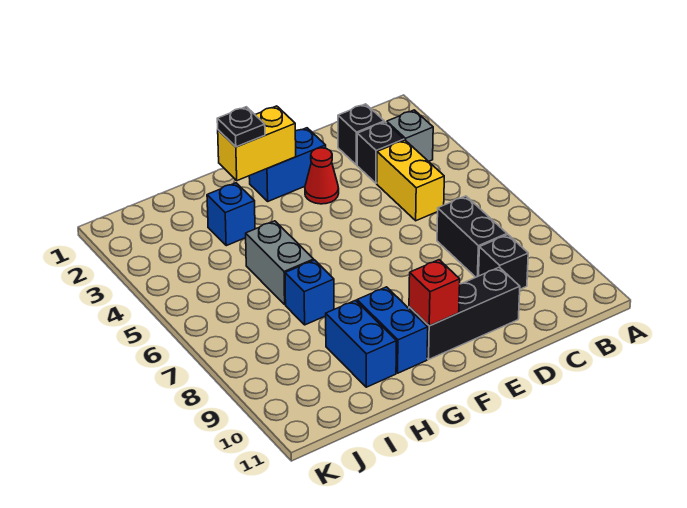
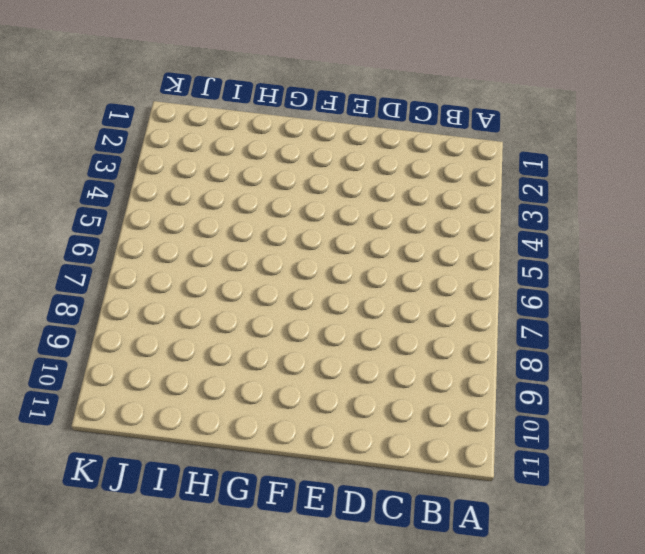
none -> grey brick B3 level 1
none -> black brick C2 level 1
none -> black brick C3 level 1

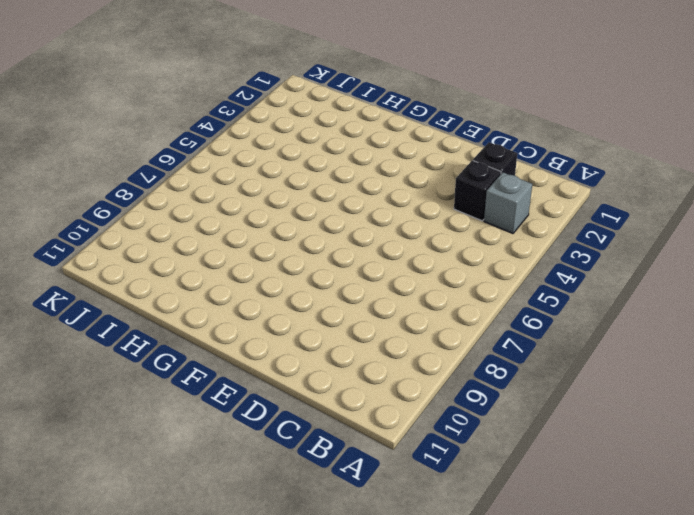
none -> yellow brick C4:C5 level 1
none -> black brick C7:C8 level 1
none -> black brick C9 level 1

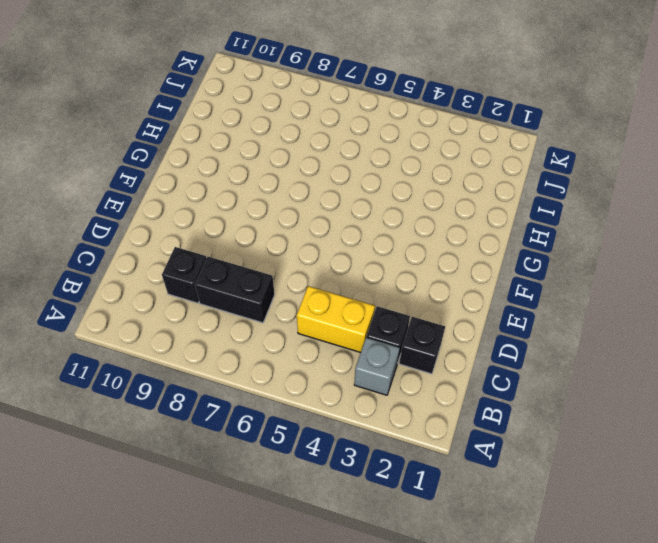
none -> black brick D10:F10 level 1
none -> blue brick E2:F2 level 1
none -> red cone E3 level 1

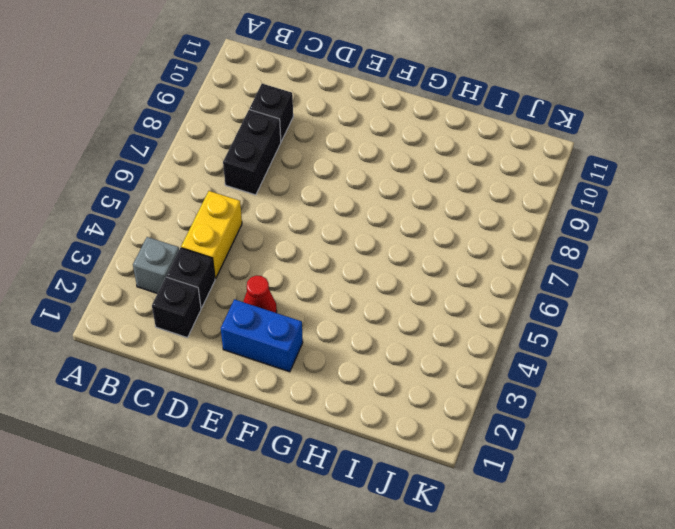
none -> black brick D10:F10 level 1
none -> blue brick G9:G10 level 1
none -> blue brick H3 level 1

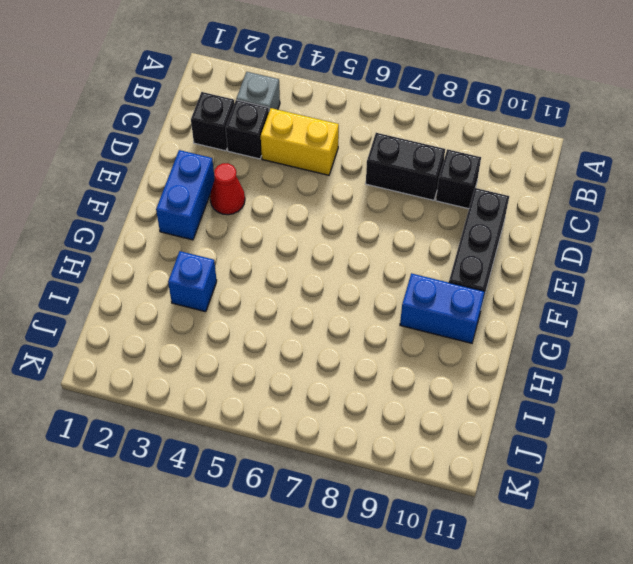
none -> grey brick H5:H6 level 1
none -> blue brick H7 level 1
none -> blue brick H9:H10 level 1

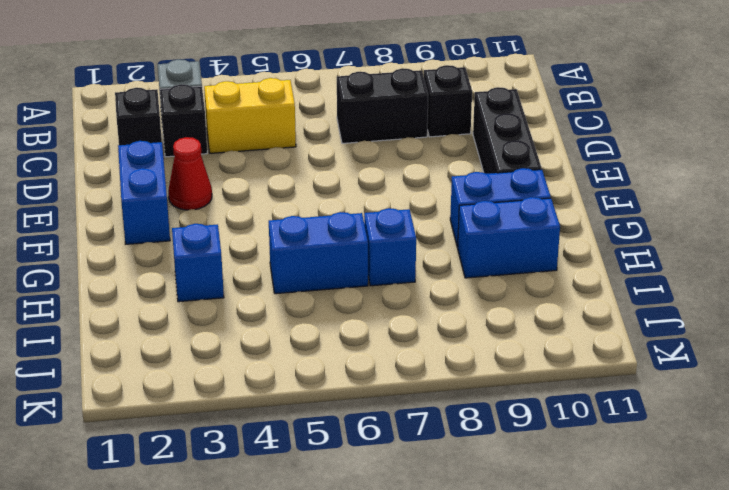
blue brick H5:H6 level 1 -> grey brick H5:H6 level 1
none -> yellow brick F2:G2 level 2
none -> red brick F10 level 2
none -> black plate G2 level 3

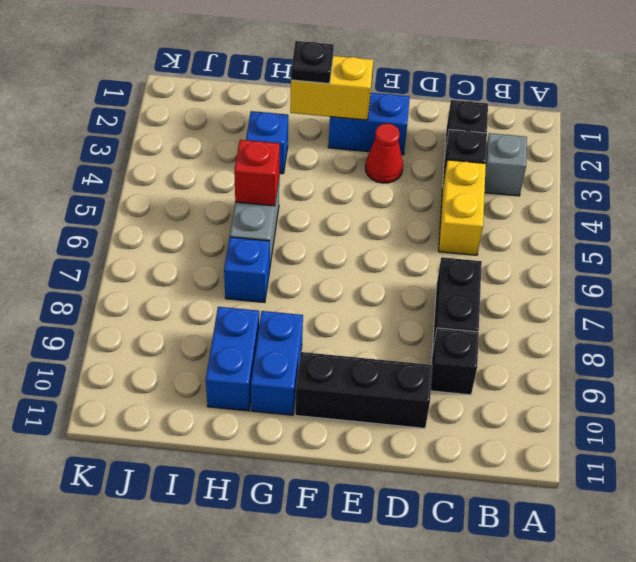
red brick H5 level 2 -> red brick F10 level 2

